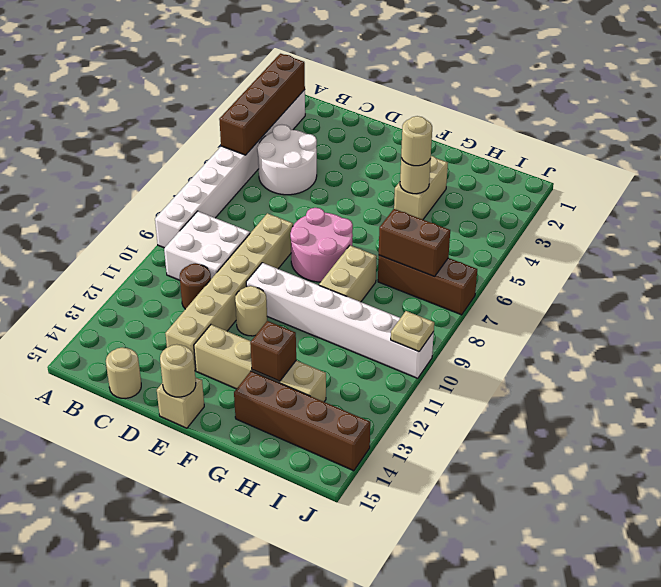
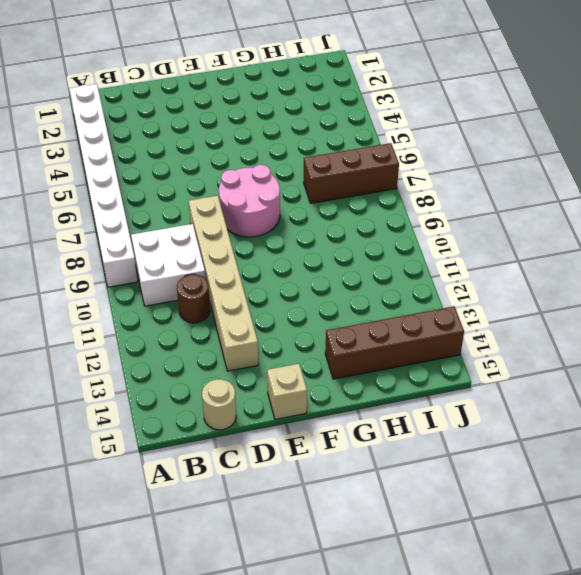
none -> white round brick B4:C5 level 1
none -> white brick E10:J10 level 1
none -> tan round brick E11 level 1

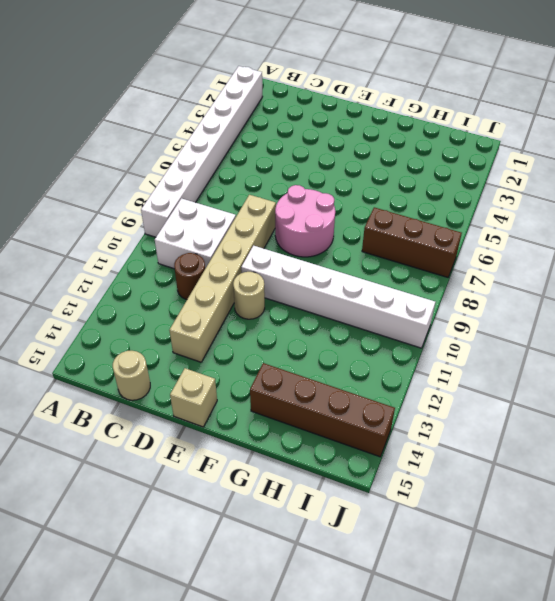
none -> white round brick B4:C5 level 1
none -> tan brick E13:H13 level 1
none -> tan brick G3:G4 level 1

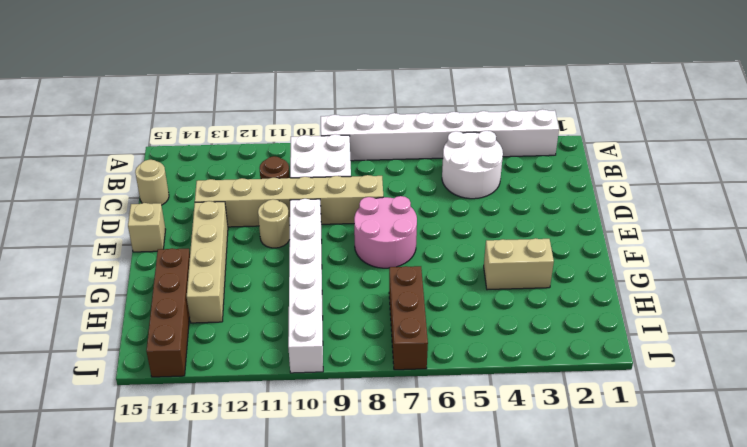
none -> tan brick G8:G9 level 1
none -> brown brick A2:A5 level 2
none -> tan round brick E15 level 2

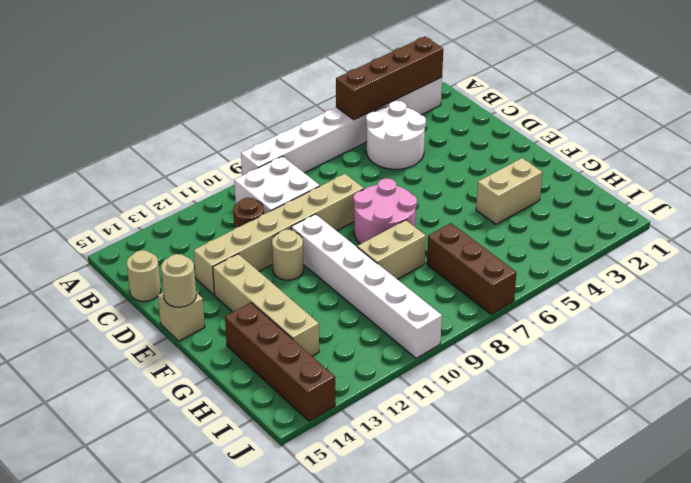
none -> tan round brick G4 level 2
none -> brown brick G13 level 2
none -> brown brick H7:I7 level 2

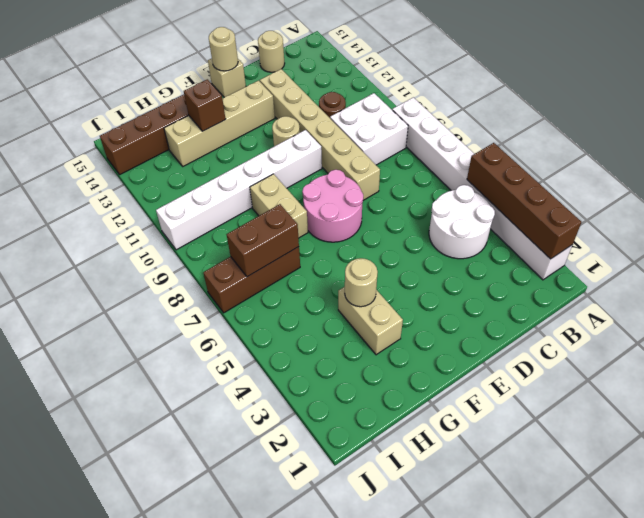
none -> tan plate J10 level 2
none -> tan round brick G4 level 3

